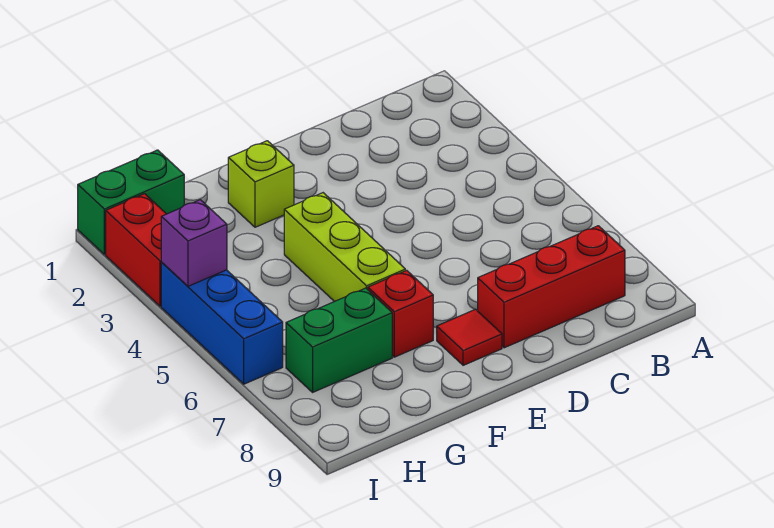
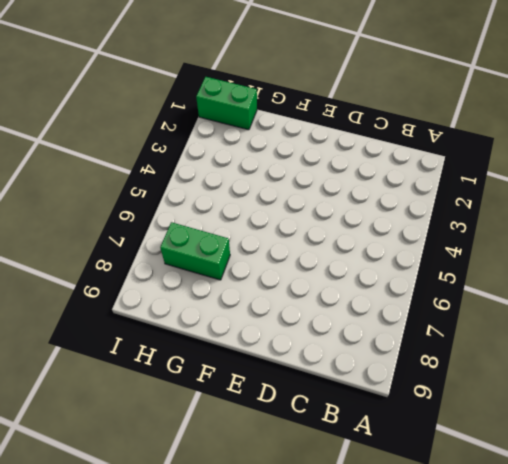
none -> red brick B8:D8 level 1
none -> red tile E8 level 1

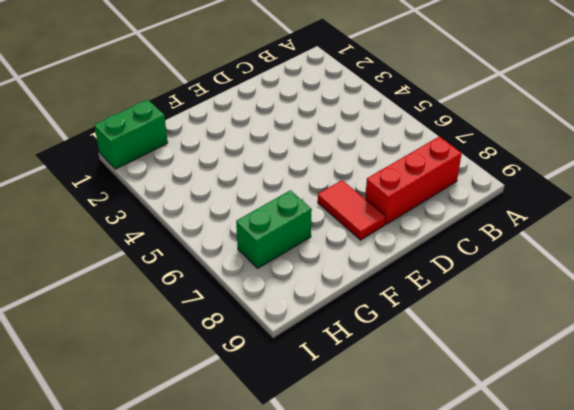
red tile E7:E8 level 1 -> red tile E8 level 1
none -> lime brick F2 level 1
none -> lime brick F4:F6 level 1

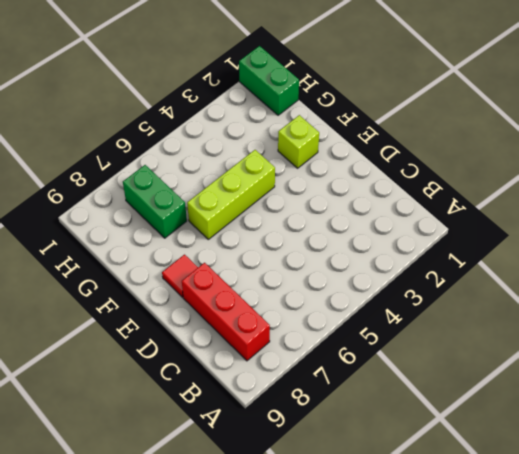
none -> red brick F7 level 1
none -> red brick I2:I3 level 1

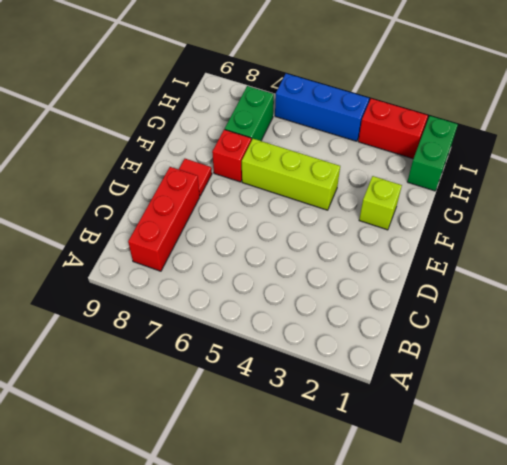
none -> purple brick I4 level 2

